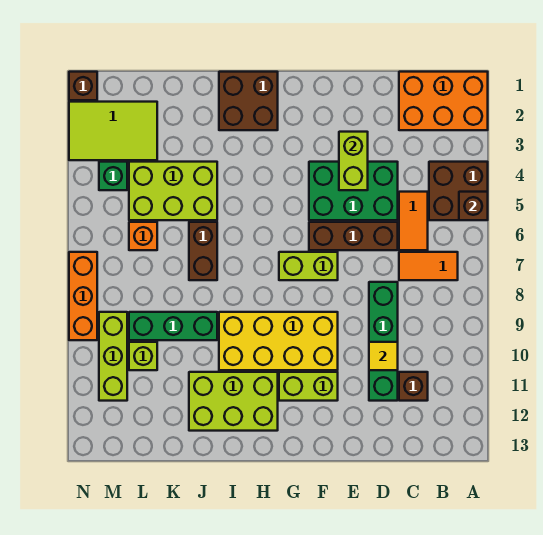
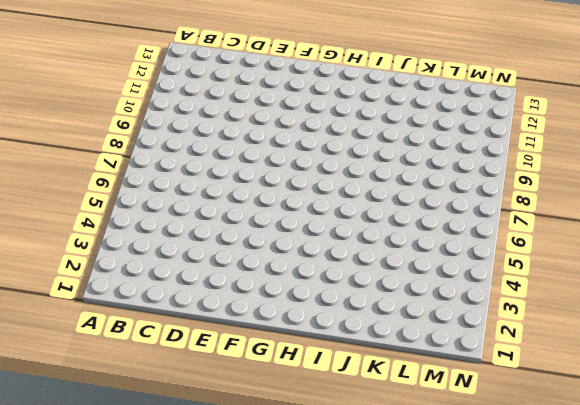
none -> orange brick A1:C2 level 1
none -> brown brick A4:B5 level 1
none -> orange tile B7:C7 level 1

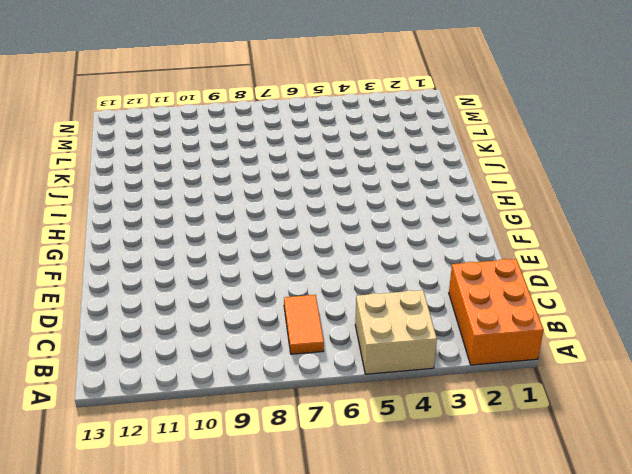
tan brick A4:B5 level 1 -> brown brick A4:B5 level 1
none -> orange tile C5:C6 level 1
none -> brown brick C11 level 1
none -> green brick D4:F5 level 1

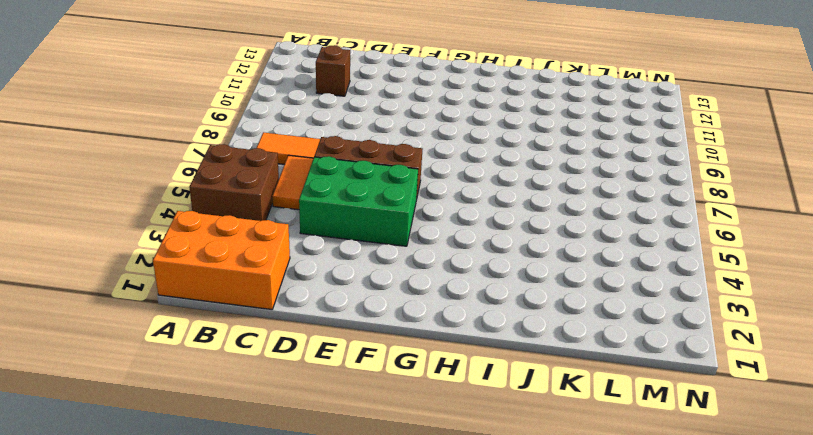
none -> green brick D8:D11 level 1
none -> lime brick F7:G7 level 1
none -> yellow brick F9:I10 level 1

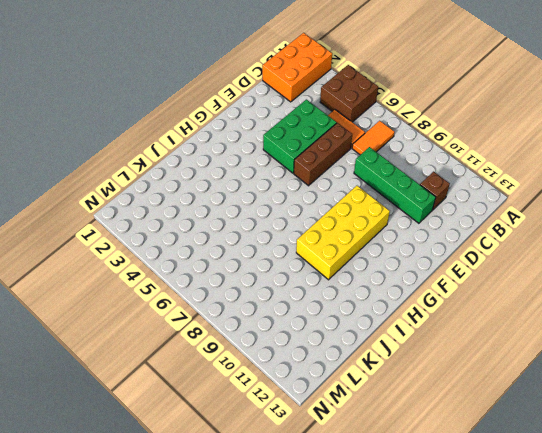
none -> lime brick F7:G7 level 1
none -> lime brick F11:G11 level 1
none -> brown brick H1:I2 level 1

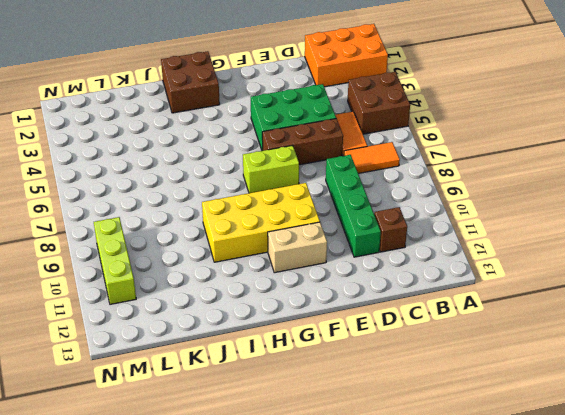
tan brick F11:G11 level 1 -> lime brick F11:G11 level 1
none -> lime brick H11:J12 level 1
none -> lime brick J4:L5 level 1
none -> brown brick J6:J7 level 1

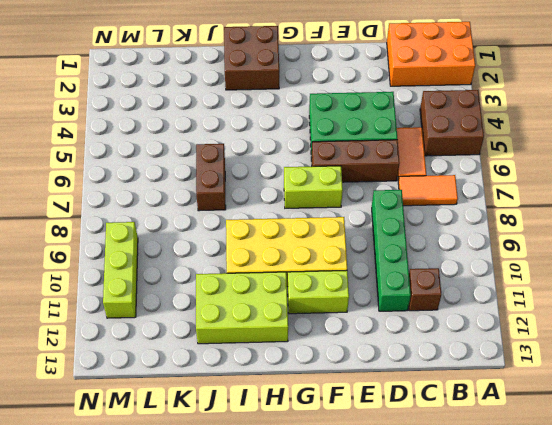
none -> lime brick J4:L5 level 1
none -> green brick J9:L9 level 1
none -> lime tile L2:N3 level 1

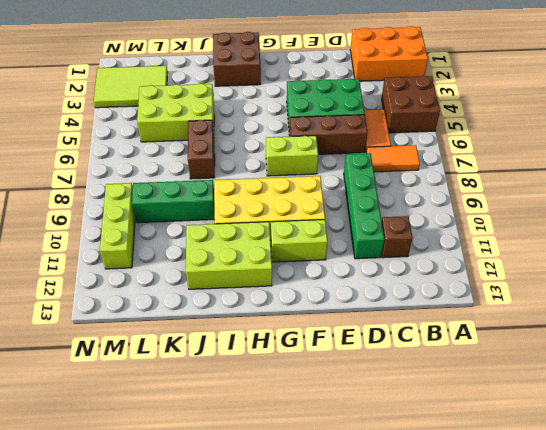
none -> orange brick L6 level 1
none -> lime brick L10 level 1
none -> green brick M4 level 1

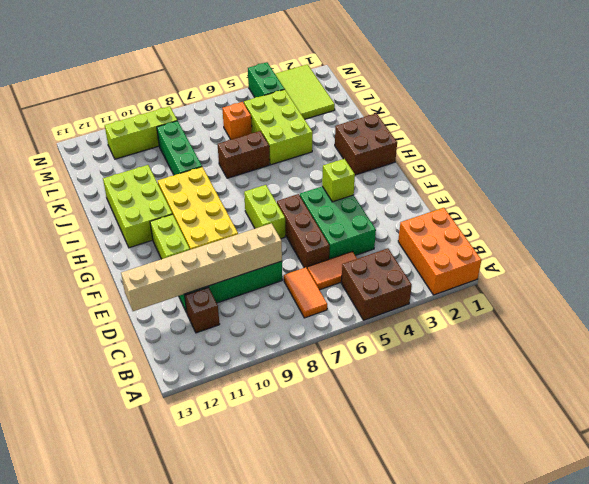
tan brick D8:D13 level 2 -> yellow tile D10 level 2
lime brick F4 level 2 -> lime brick L10 level 1
green brick M4:N4 level 1 -> green brick M4 level 1
none -> brown brick N1 level 1
none -> orange brick N7:N9 level 1
none -> brown brick A5 level 2

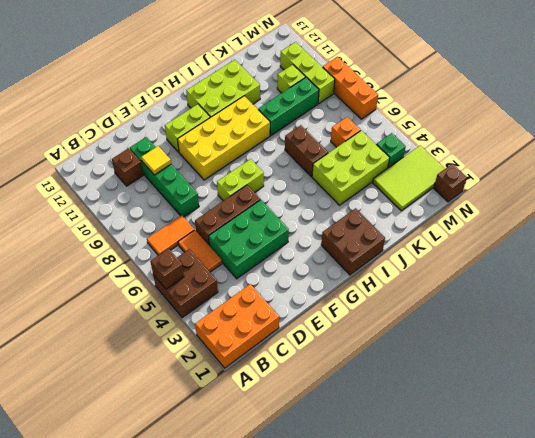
none -> lime brick E3:E4 level 2

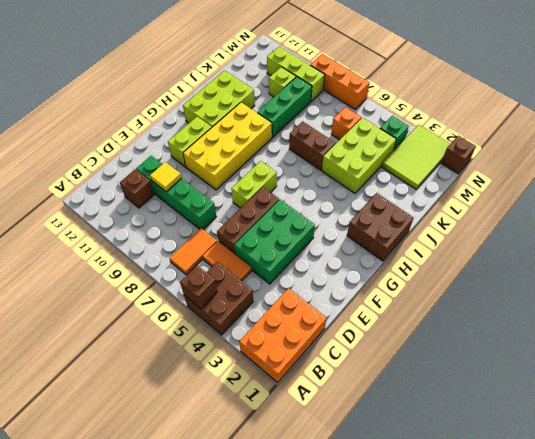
none -> lime brick E3:E4 level 2

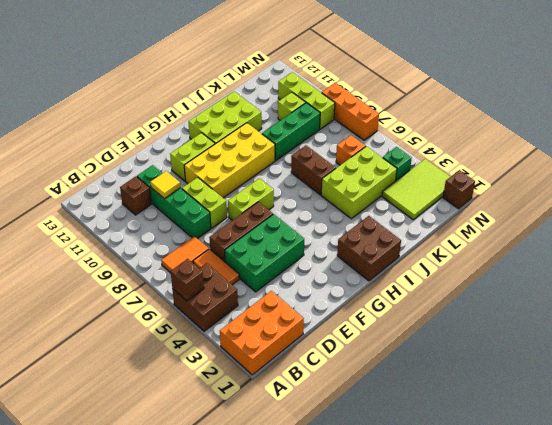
lime brick E8:E9 level 1 -> lime brick E3:E4 level 2

